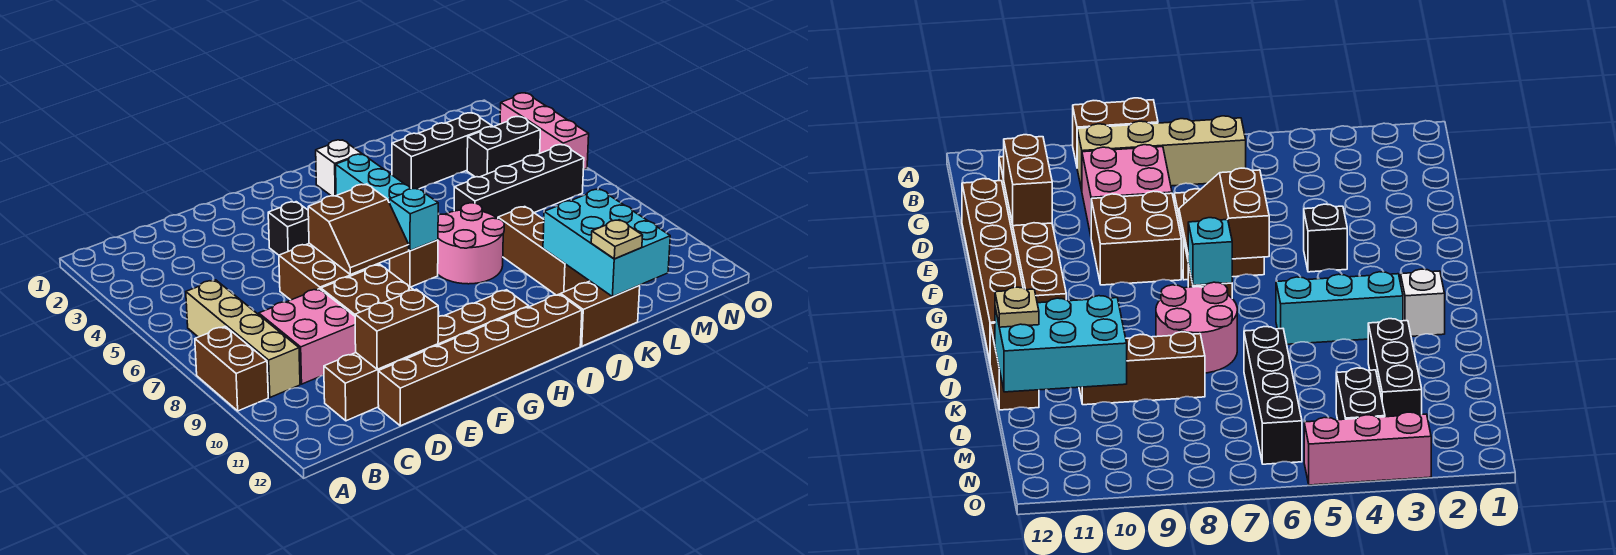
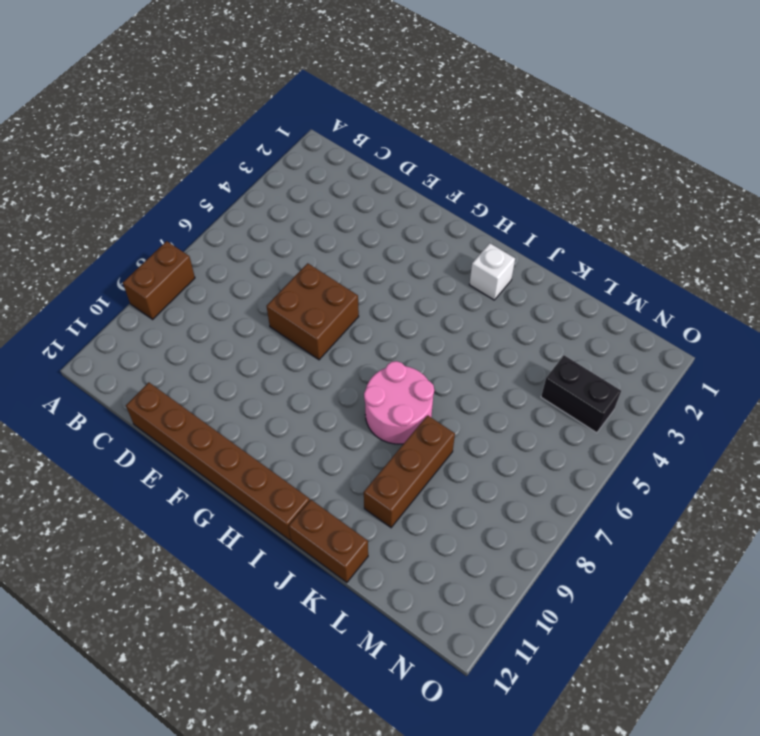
none -> tan brick B6:B9 level 1
none -> pink brick C8:D9 level 1
none -> brown brick C11:H11 level 1

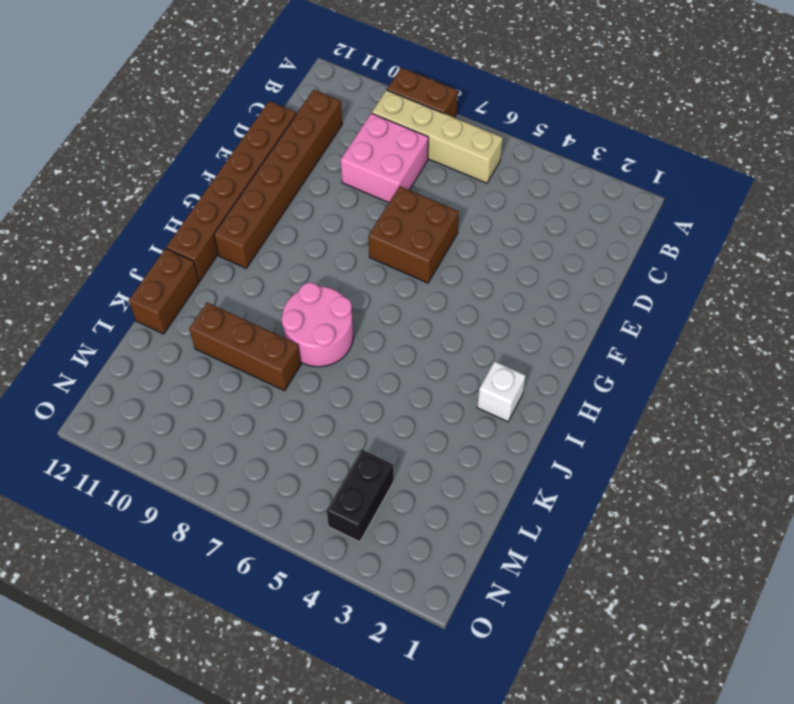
none -> brown brick E8:F9 level 1
none -> black brick F4 level 1
none -> brown brick H7 level 1

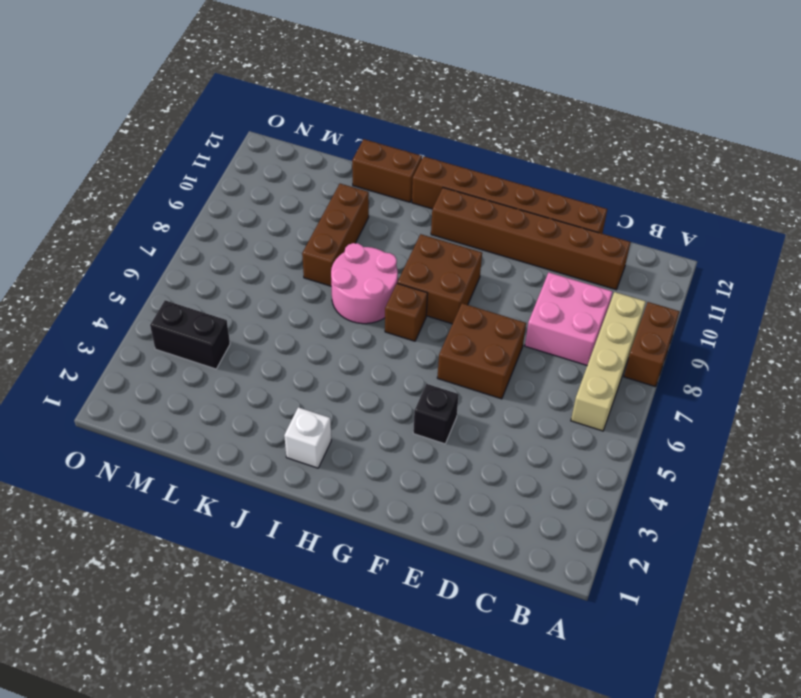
brown brick G8:H9 level 1 -> brown brick E8:F9 level 1
none -> cyan brick I3:I5 level 1
none -> black brick K3:M3 level 1
none -> black brick K6:N6 level 1

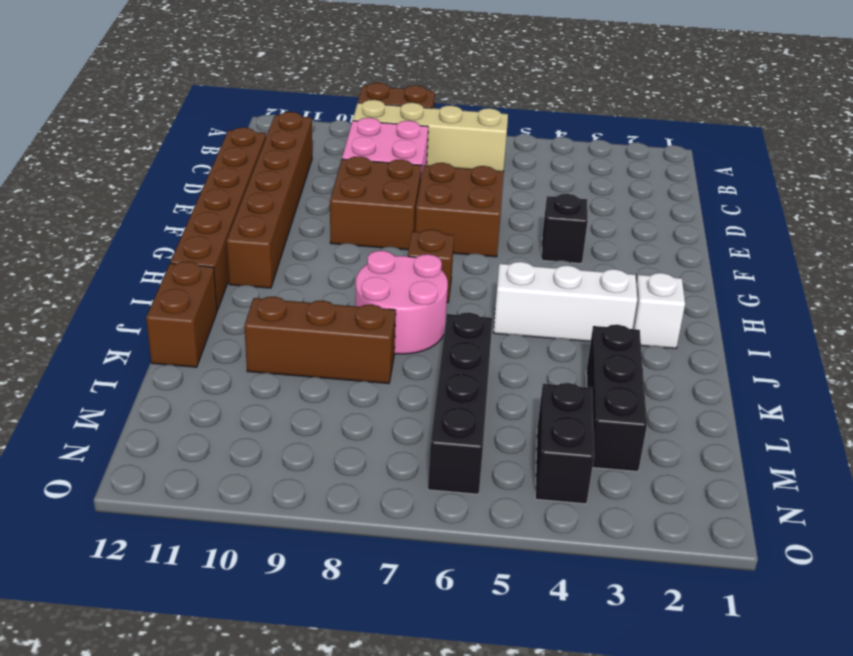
white brick I3:I5 level 1 -> cyan brick I3:I5 level 1
none -> pink brick O3:O5 level 1
none -> brown brick D11:E11 level 2
none -> brown slope F6:G7 level 2 top 6

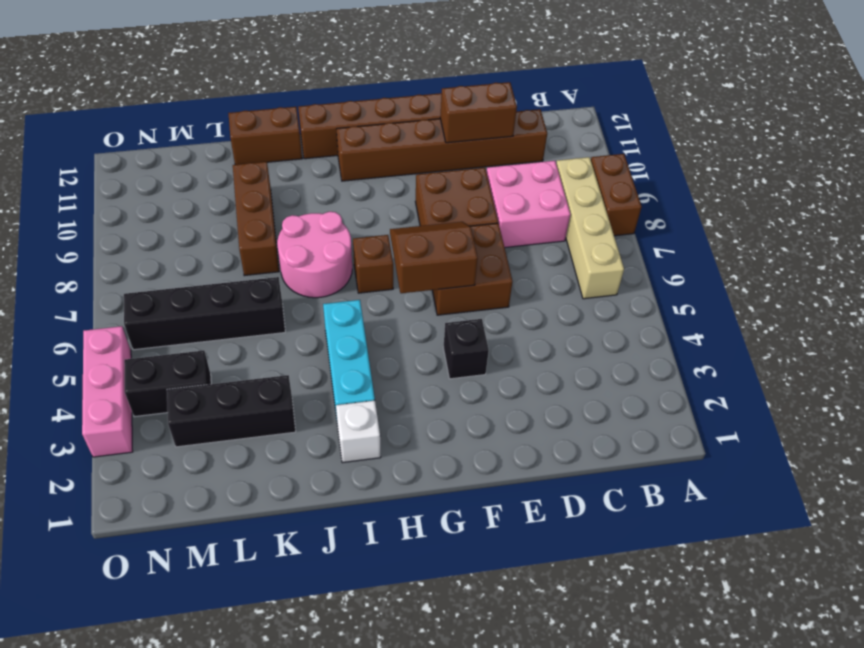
none -> cyan brick H7 level 2
none -> cyan brick K10:L12 level 2
none -> tan plate K12 level 3

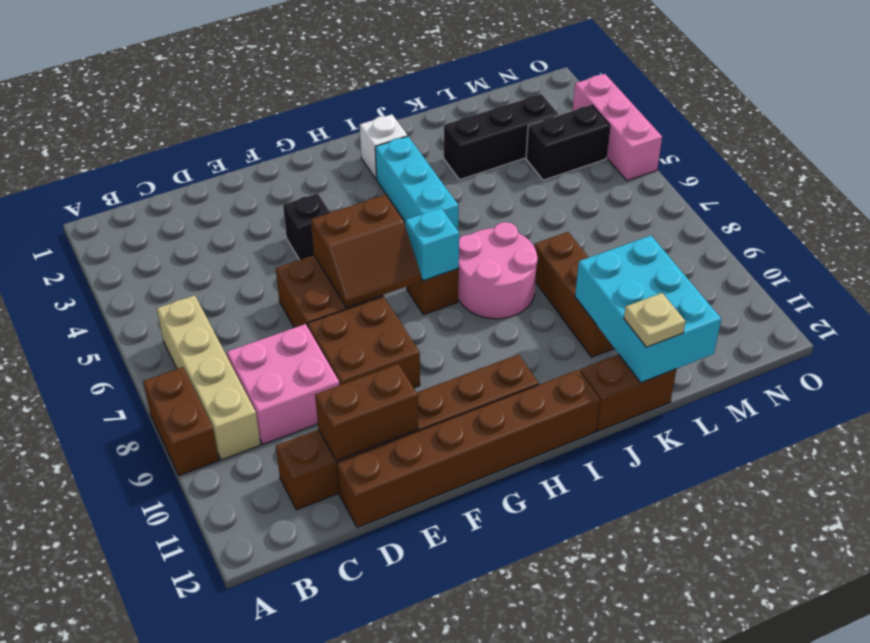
none -> black brick K6:N6 level 1

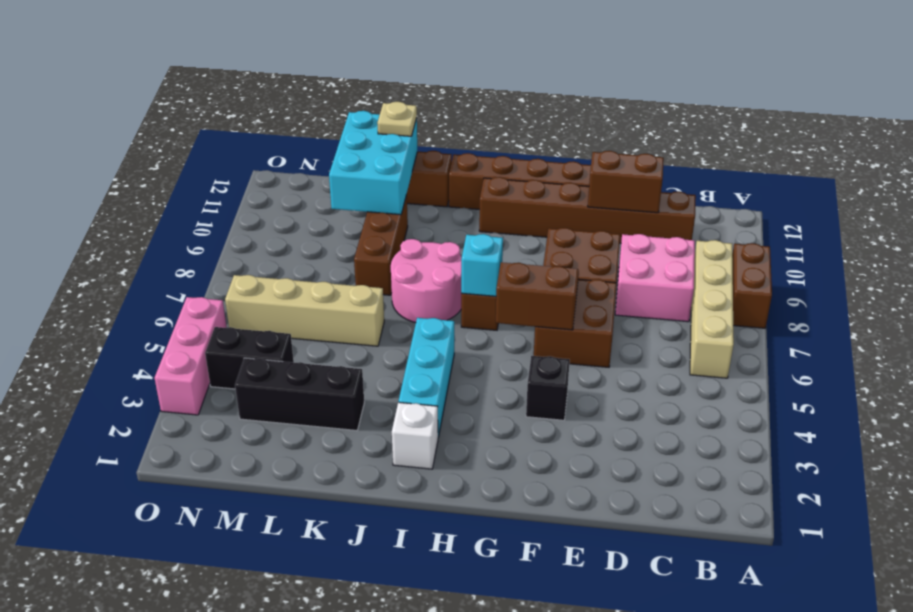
tan brick K6:N6 level 1 -> black brick K6:N6 level 1

